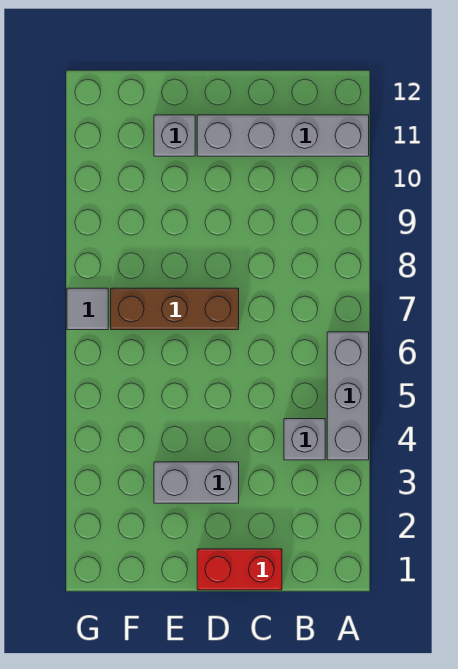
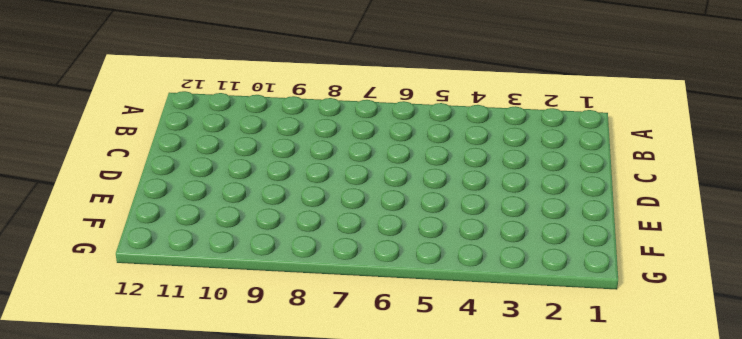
none -> grey brick A4:A6 level 1
none -> grey brick A11:D11 level 1

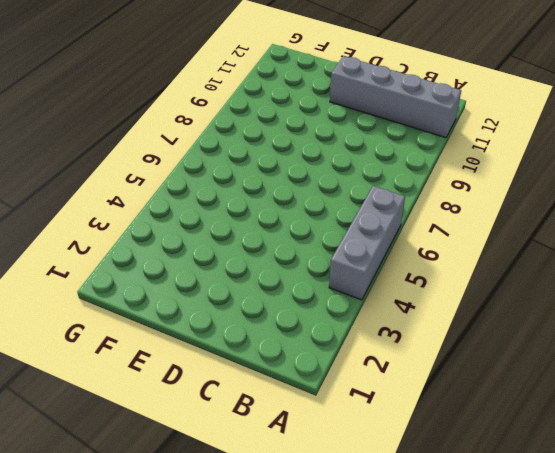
none -> grey brick B4 level 1
none -> red brick C1:D1 level 1

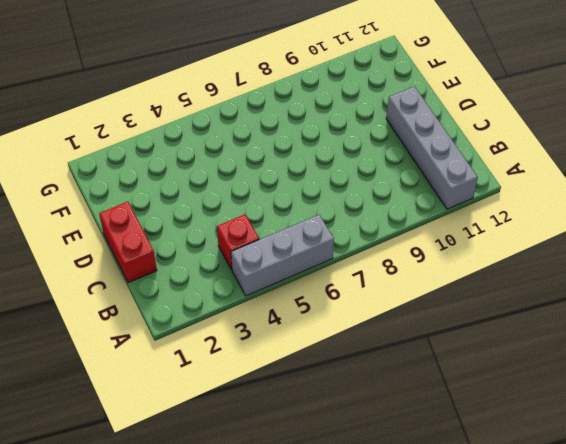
red brick B4 level 1 -> grey brick B4 level 1
none -> grey brick D3:E3 level 1
none -> brown brick D7:F7 level 1

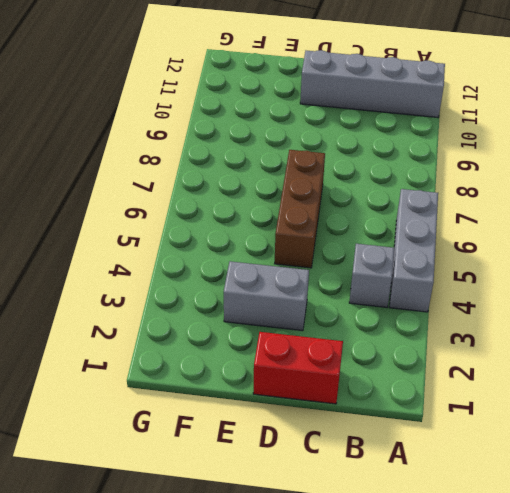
brown brick D5:D7 level 1 -> brown brick D7:F7 level 1
none -> grey brick E11 level 1
none -> grey tile G7 level 1

